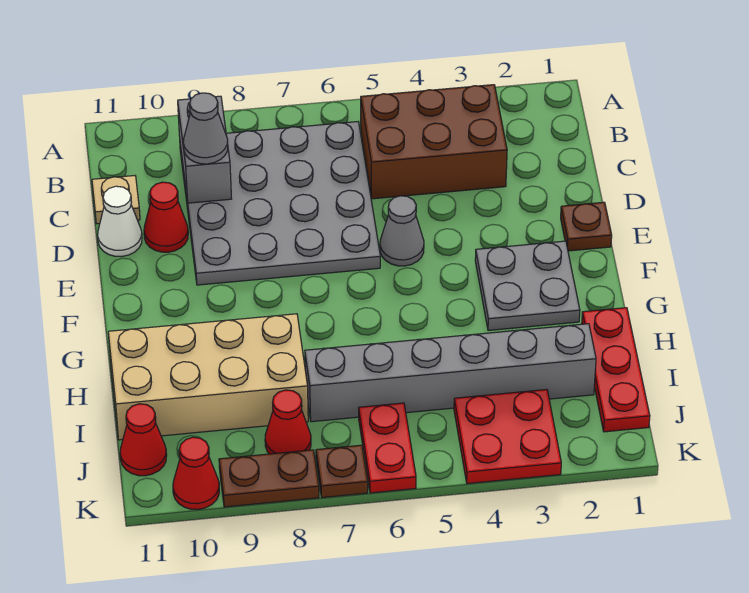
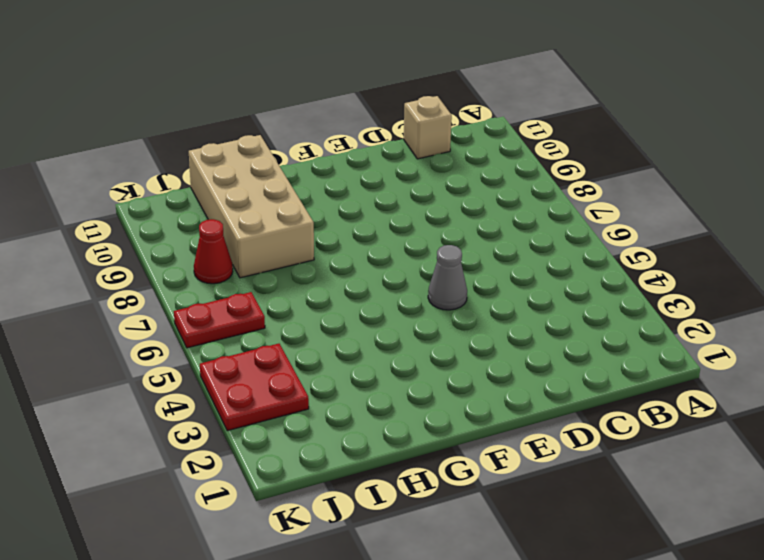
tan brick C11 level 1 -> tan plate C11 level 1
none -> brown brick B3:C5 level 1
none -> grey plate B6:E9 level 1
none -> red cone D10 level 1

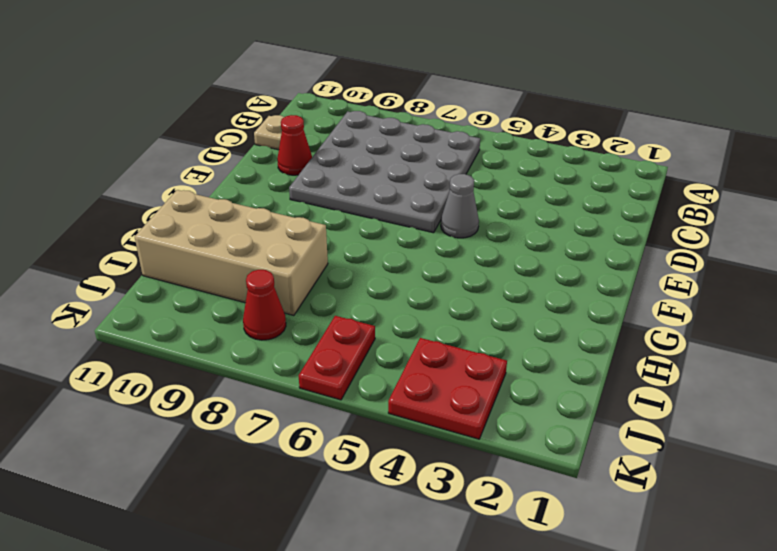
none -> brown brick B3:C5 level 1
none -> white cone D11 level 1
none -> brown plate E1 level 1

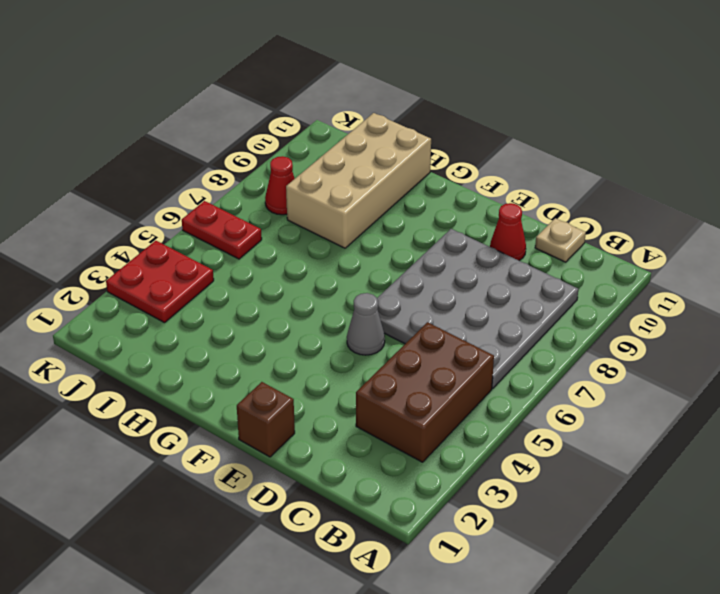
brown brick E1 level 1 -> brown plate E1 level 1
none -> white cone D11 level 1
none -> grey plate F2:G3 level 1
none -> red plate H1:J1 level 1

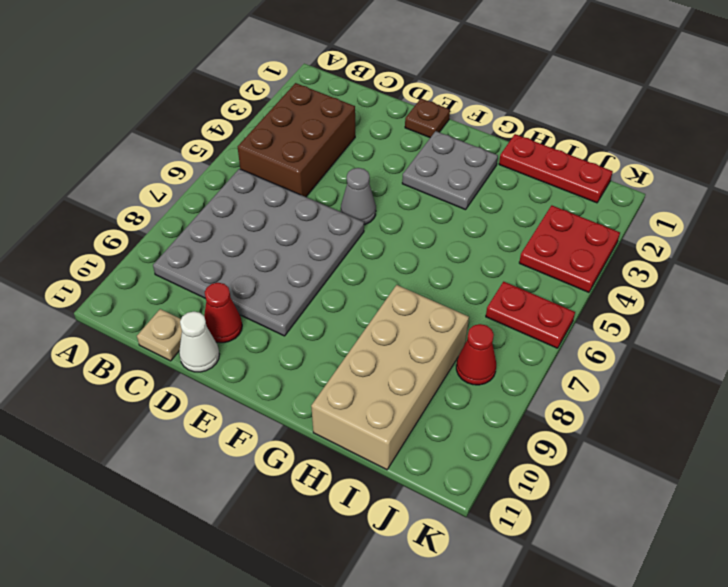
none -> grey brick I2:I7 level 1
none -> red cone J11 level 1
none -> brown plate K7 level 1

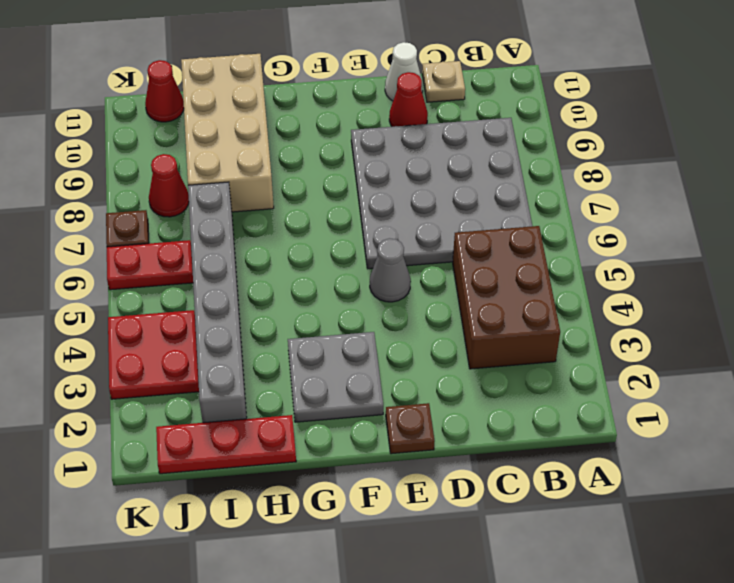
none -> brown plate K8:K9 level 1
none -> red cone K10 level 1
none -> grey brick B9:C9 level 2

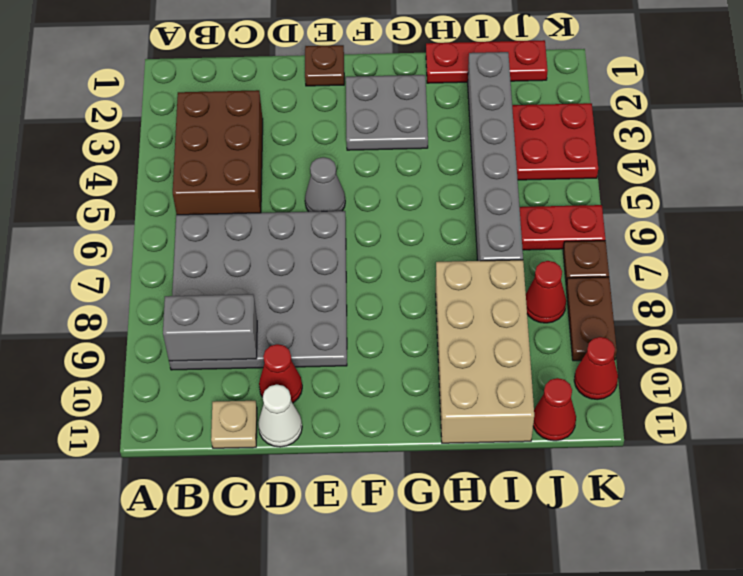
none -> grey cone C9 level 3

